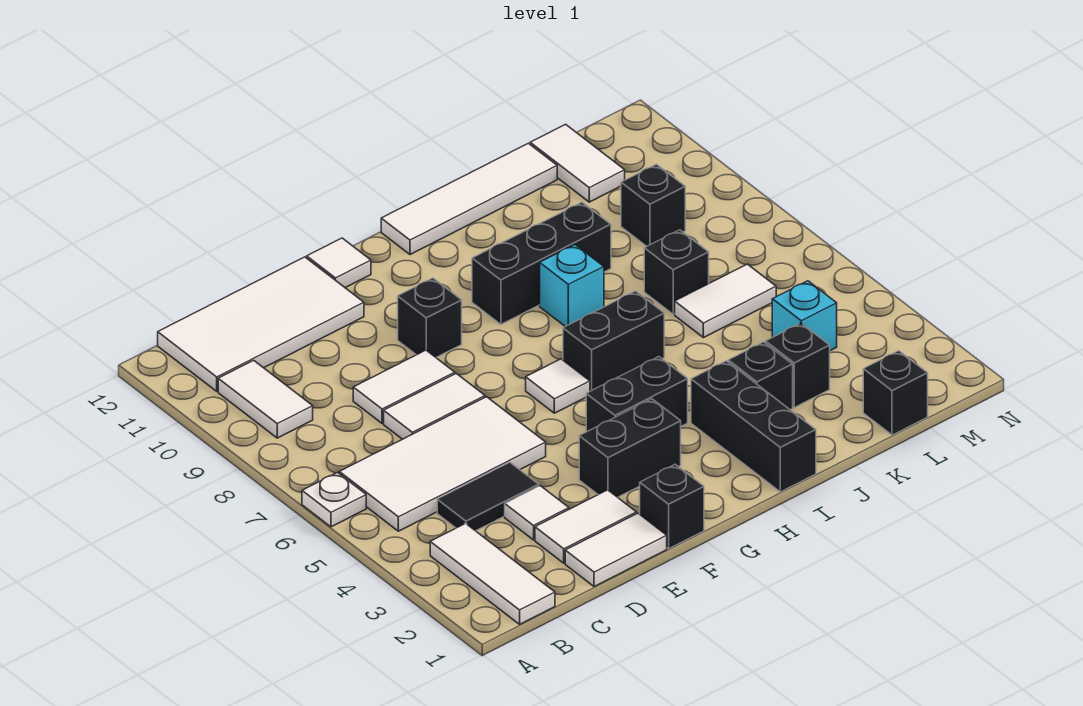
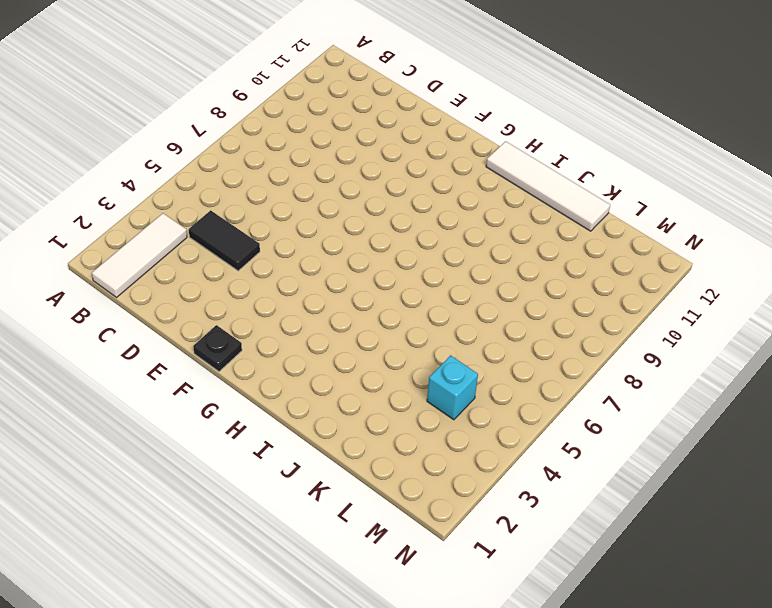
black plate F1 level 1 -> black brick F1 level 1
none -> white plate A6 level 1
none -> white tile B5:E6 level 1
none -> white tile B9:B10 level 1
none -> white tile B11:E12 level 1

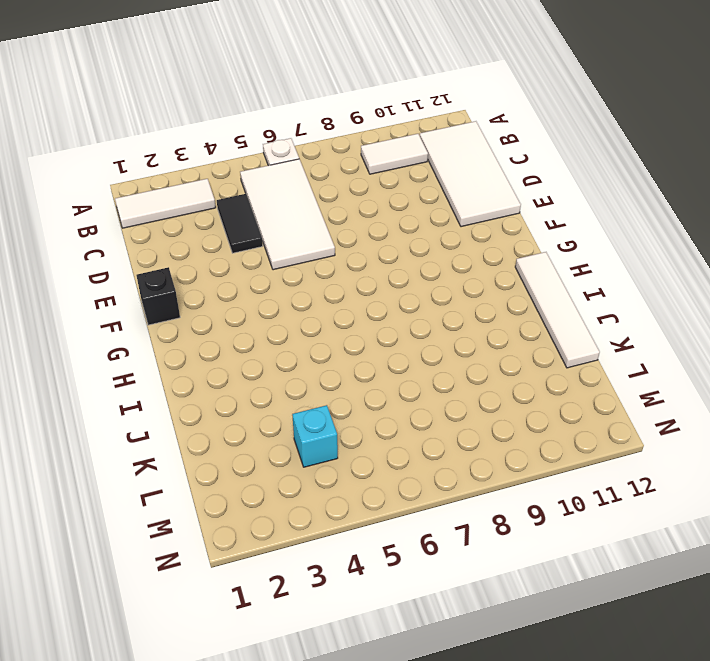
none -> white tile D1:E1 level 1
none -> white tile D2:E2 level 1
none -> white tile D3 level 1
none -> white tile D7:E7 level 1

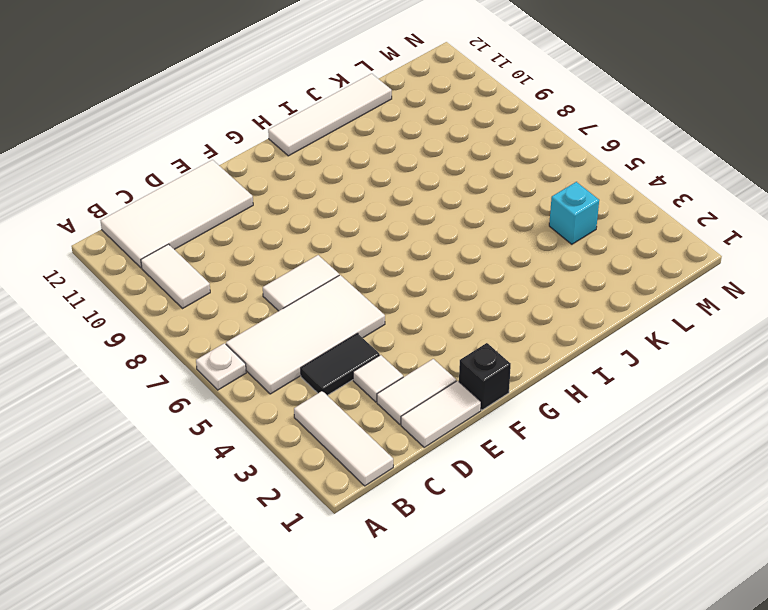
none -> white tile D8:E8 level 1
none -> black brick F3:G3 level 1
none -> black brick F9 level 1
none -> white tile F12 level 1

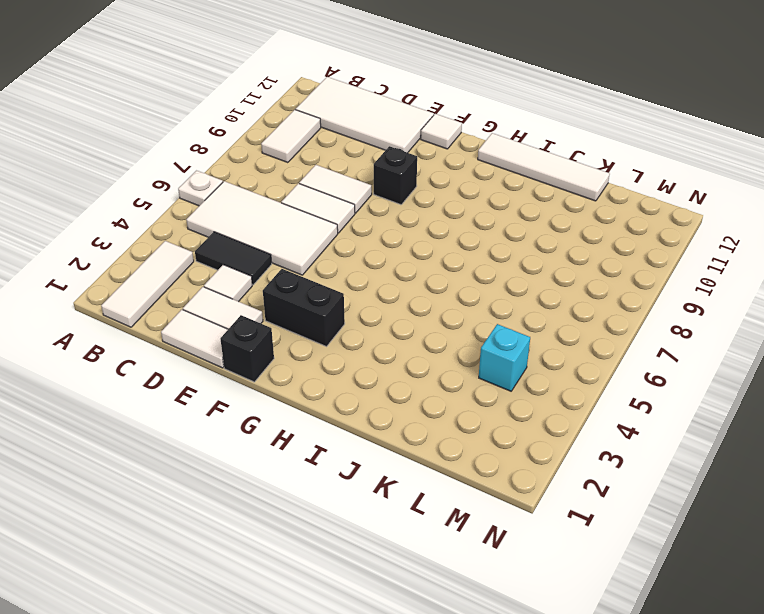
none -> black brick G4:H4 level 1
none -> white tile G6 level 1
none -> black brick H6:I6 level 1
none -> black brick H9:J9 level 1

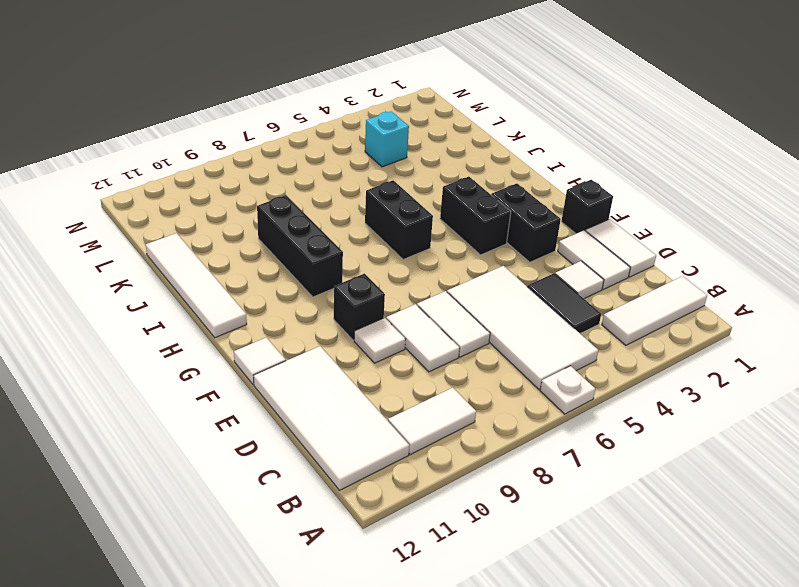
white tile E9 level 1 -> white tile G6 level 1
none -> black brick I1:I3 level 1
none -> cyan brick I8 level 1
none -> black brick J3 level 1
none -> black brick K3 level 1

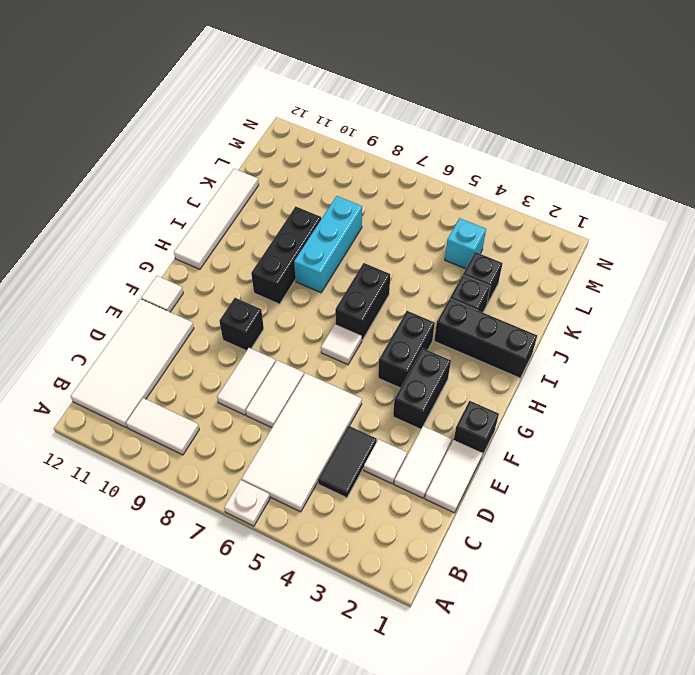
cyan brick I8:K8 level 1 -> cyan brick I8 level 1
none -> white tile B1:B3 level 1
none -> white tile K6:L6 level 1
none -> black brick K7 level 1
none -> black brick L1 level 1

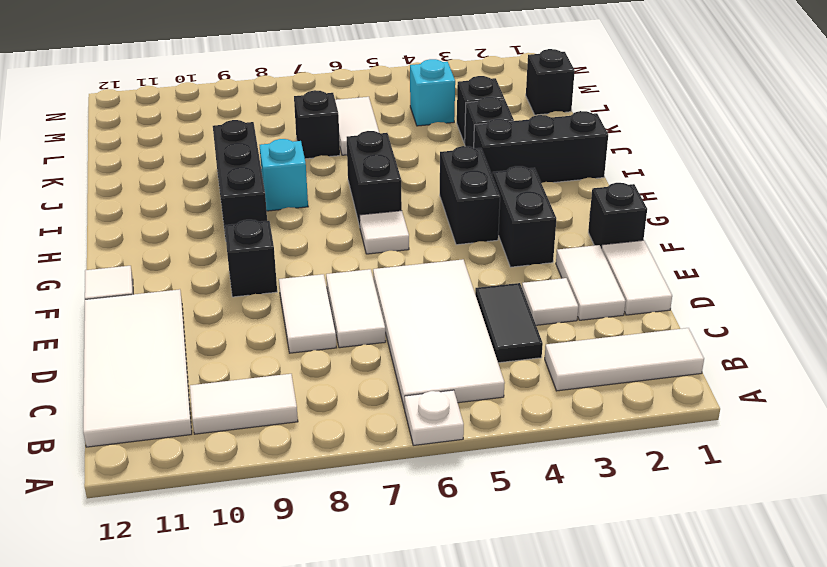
none -> white tile H12:K12 level 1
none -> black brick L9 level 1
none -> white tile L11:L12 level 1

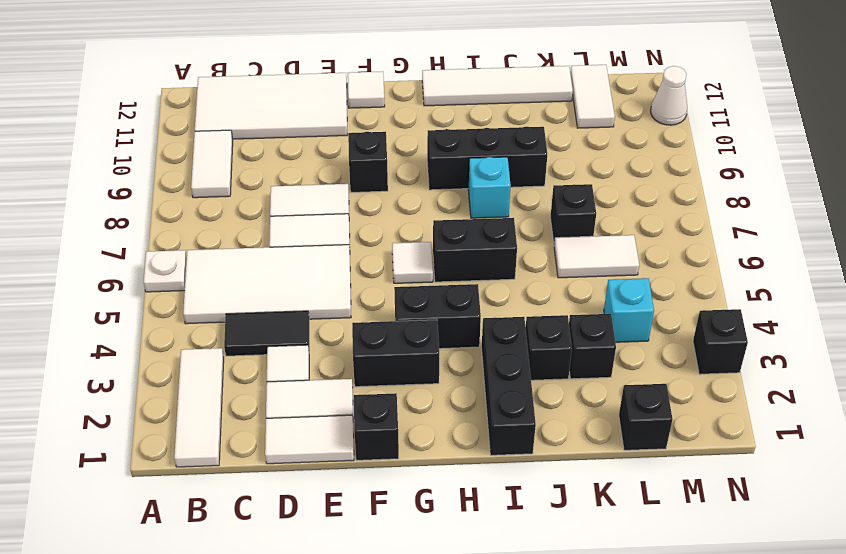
black brick N3 level 1 -> black brick L9 level 1
white cone N11 level 1 -> none

